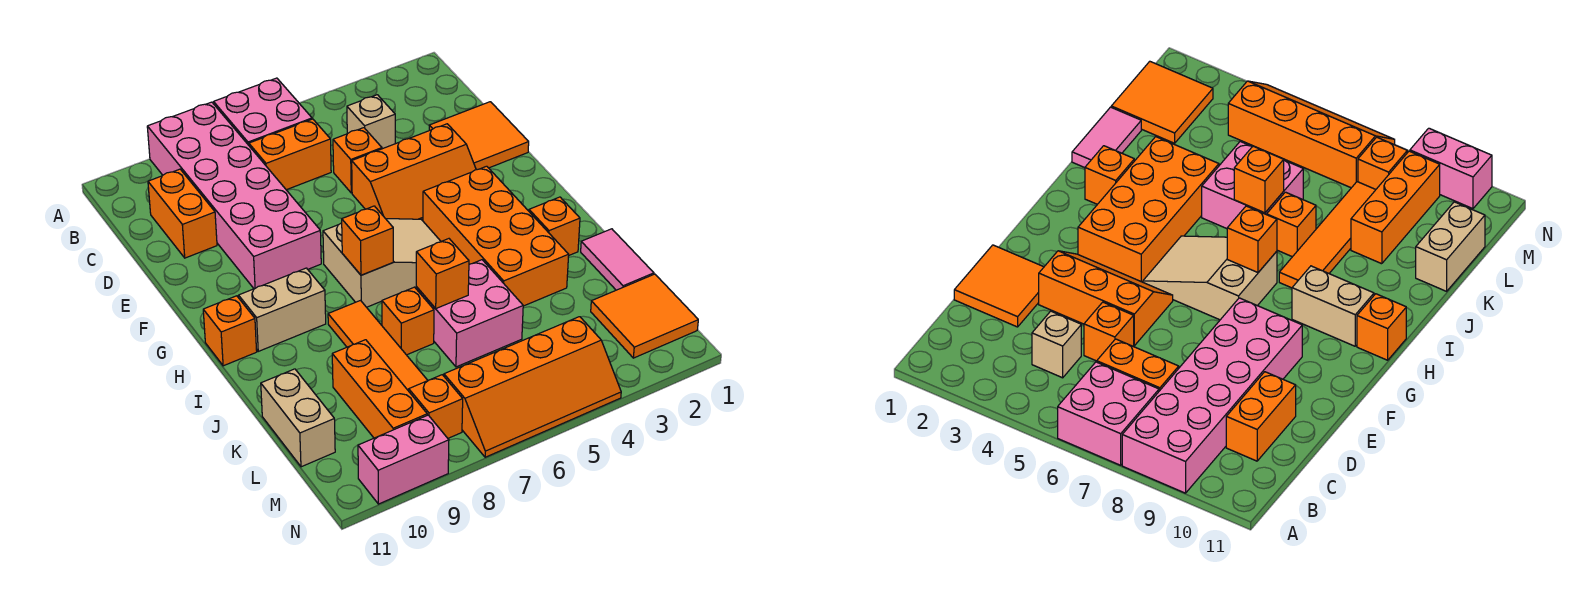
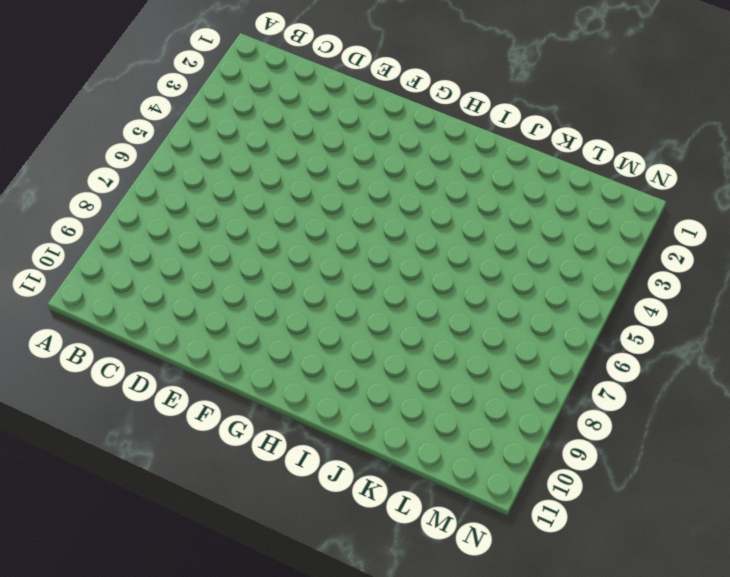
none -> pink brick A6:B7 level 1
none -> pink brick A8:F9 level 1
none -> tan brick C4 level 1

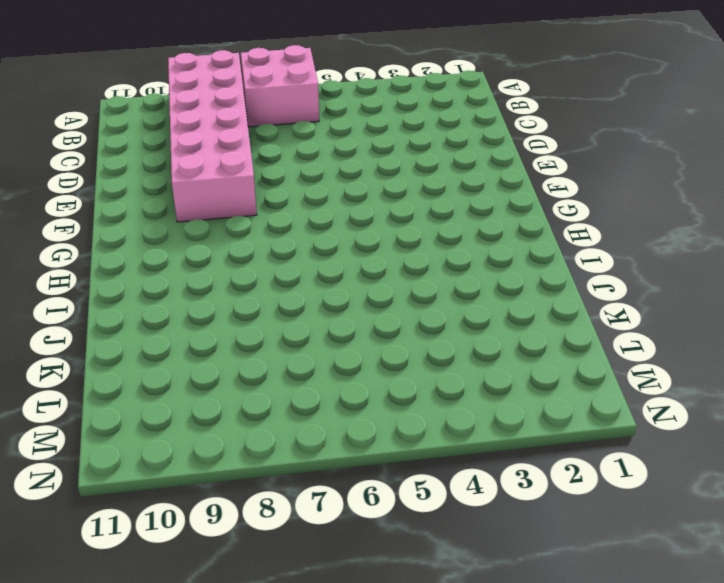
none -> tan brick C4 level 1
none -> orange brick C6:C7 level 1
none -> orange brick C10:D10 level 1

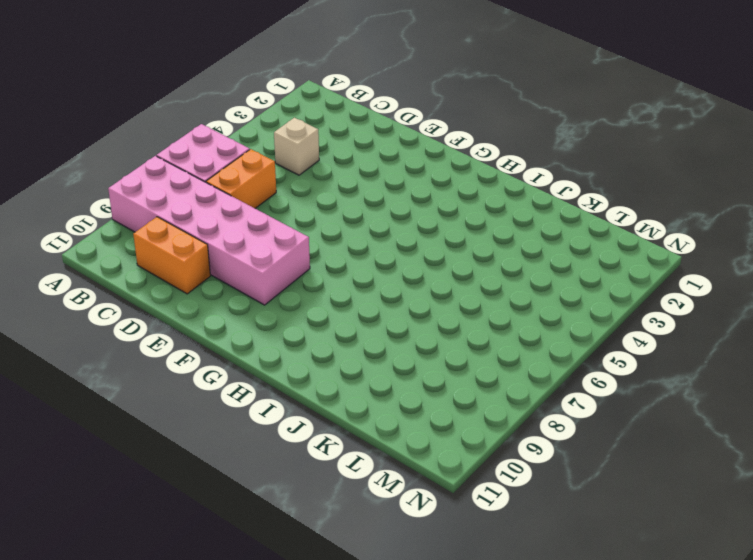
none -> orange tile D1:E2 level 1
none -> orange brick D5 level 1
none -> orange slope E3:F5 level 1 top E

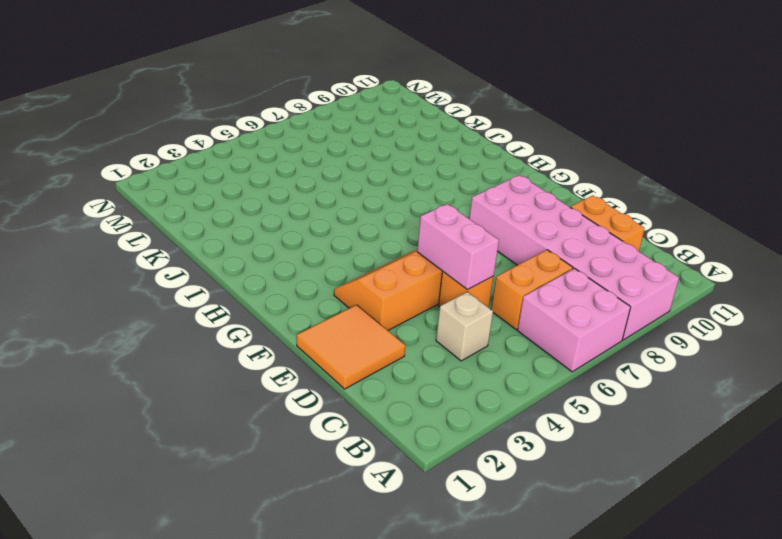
pink brick D5:E5 level 2 -> pink brick N9:N10 level 1
none -> orange brick G3:J4 level 1
none -> tan slope G5:H7 level 1 top 7
none -> tan brick H9:H10 level 1

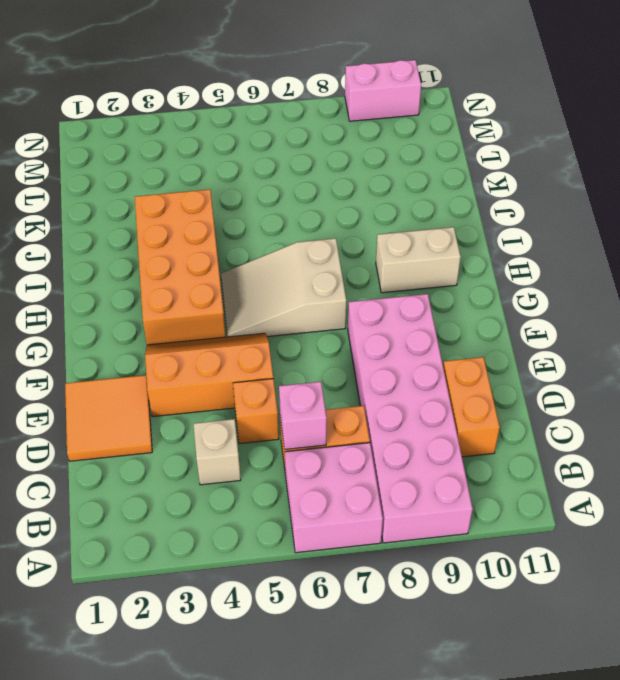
pink brick C6 level 2 -> none
none -> orange brick H11 level 1
none -> orange brick I2 level 1
none -> orange tile I8:L8 level 1

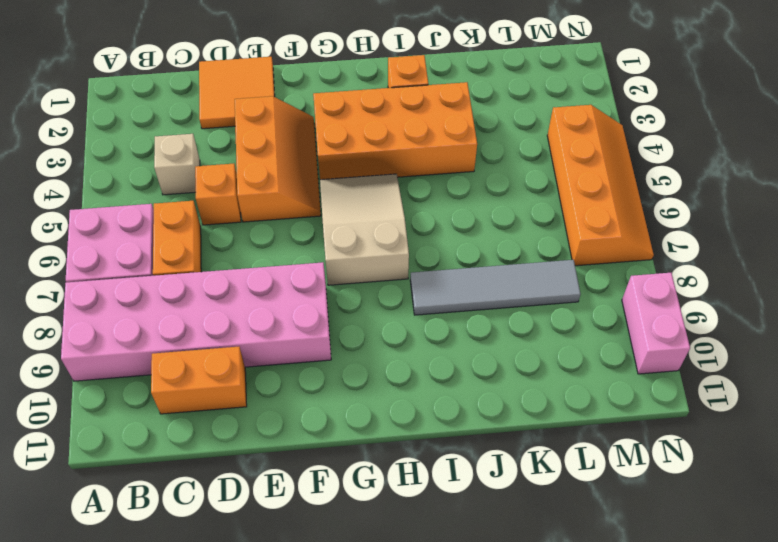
grey tile I8:L8 level 1 -> orange tile I8:L8 level 1
none -> tan brick H9:H10 level 1
none -> orange brick H11 level 1
none -> pink tile J1:K1 level 1

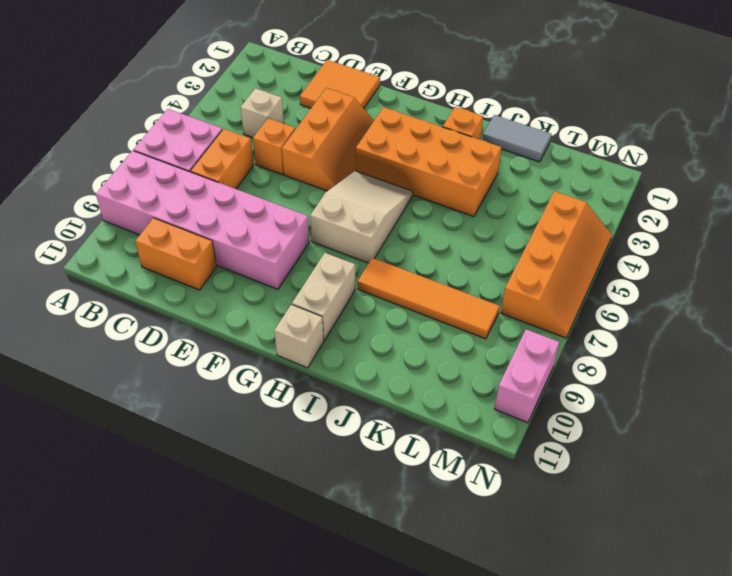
tan brick H11 level 1 -> orange brick H11 level 1
grey tile J1:K1 level 1 -> pink tile J1:K1 level 1
none -> pink brick J5:K6 level 1
none -> orange brick J7 level 1
none -> orange brick K9:M9 level 1

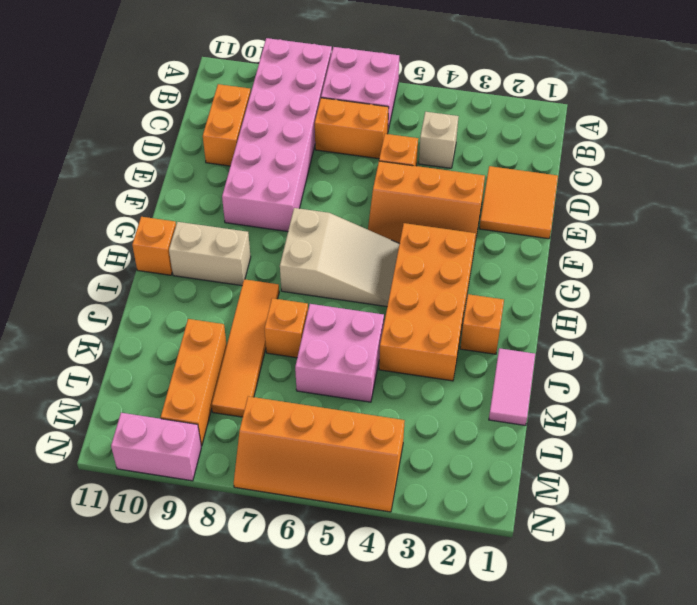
none -> tan brick K11:L11 level 1
none -> orange tile L1:M2 level 1
none -> orange brick M8 level 1

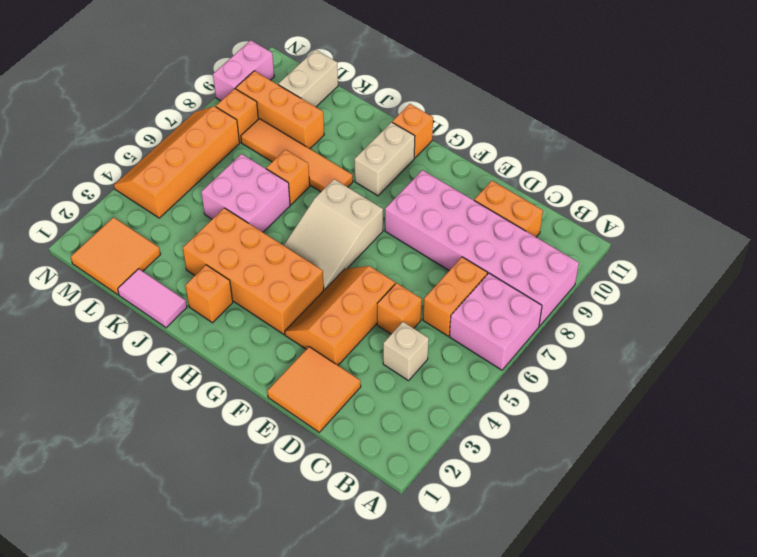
tan brick L10:L11 level 1 -> tan brick K11:L11 level 1
none -> orange brick H7 level 2
none -> orange brick J6 level 2

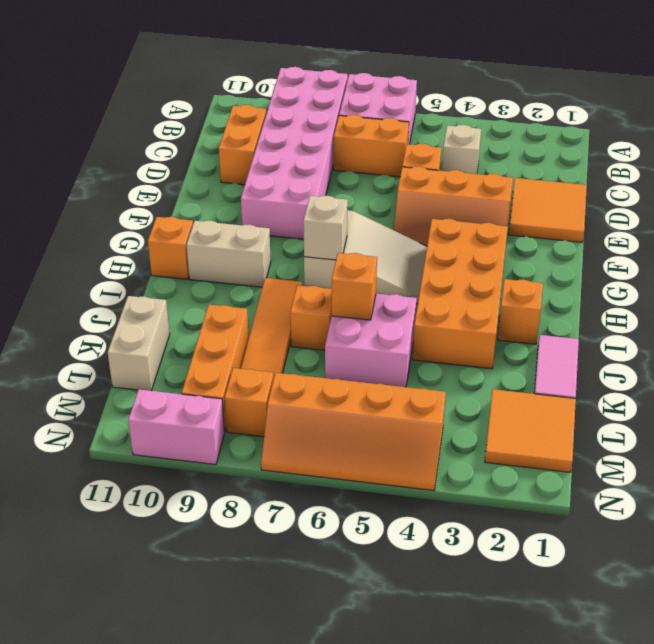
tan brick H7 level 2 -> orange brick H7 level 2

